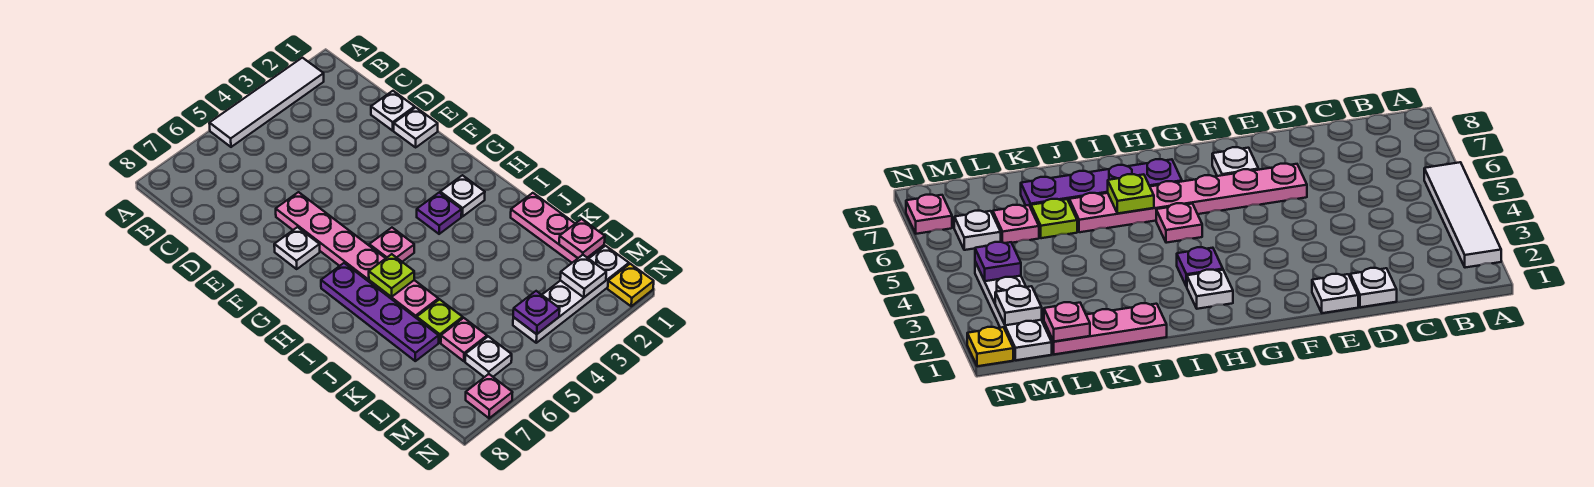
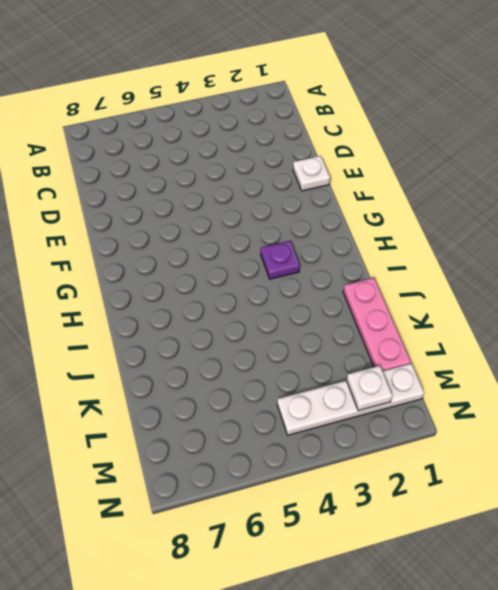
none -> white tile A2:A5 level 1
none -> white plate D1 level 1
none -> pink plate E6:J6 level 1

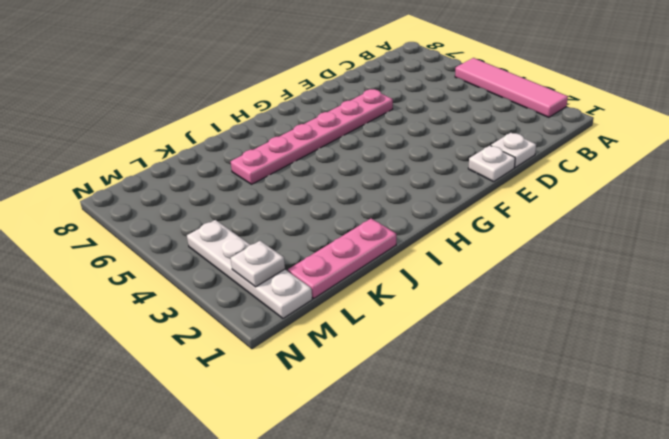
pink tile A2:A5 level 1 -> white tile A2:A5 level 1
none -> white plate F7 level 1
none -> white plate H2 level 1
none -> purple plate H3 level 1

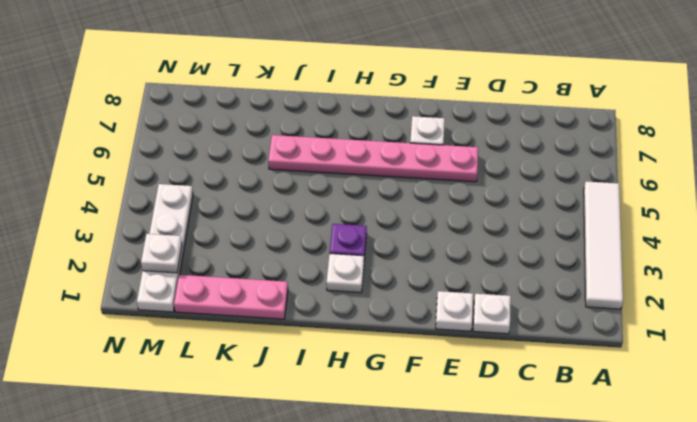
none -> pink plate H5 level 1
none -> purple plate H7:K7 level 1
none -> lime plate K6 level 1

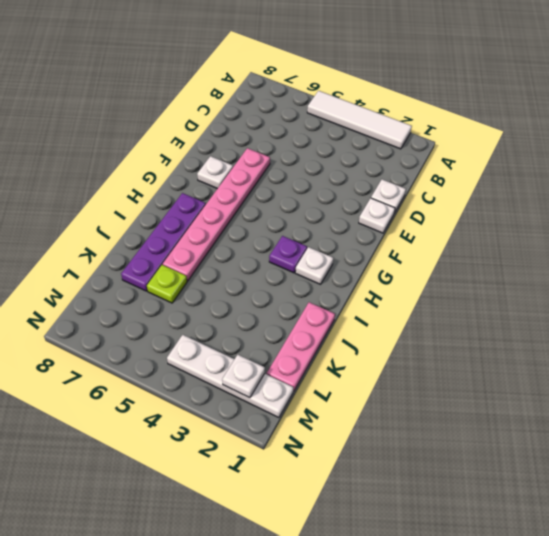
none -> pink plate H5 level 1
none -> pink plate L6 level 1
none -> white plate M6 level 1

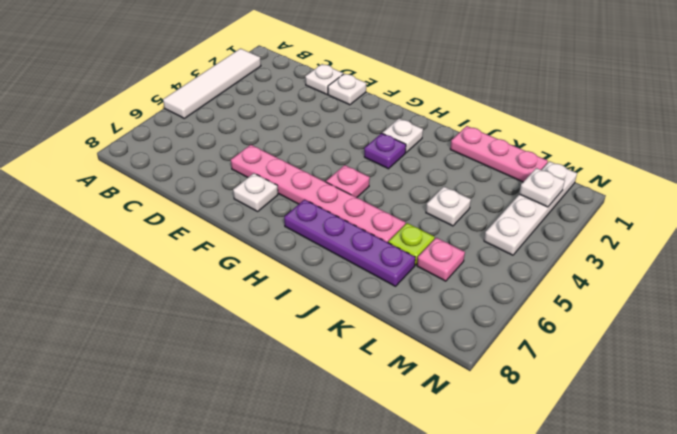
white plate K4 level 1 -> white plate M6 level 1
none -> yellow plate N1 level 1
none -> pink plate N7 level 1
none -> lime plate I6 level 2

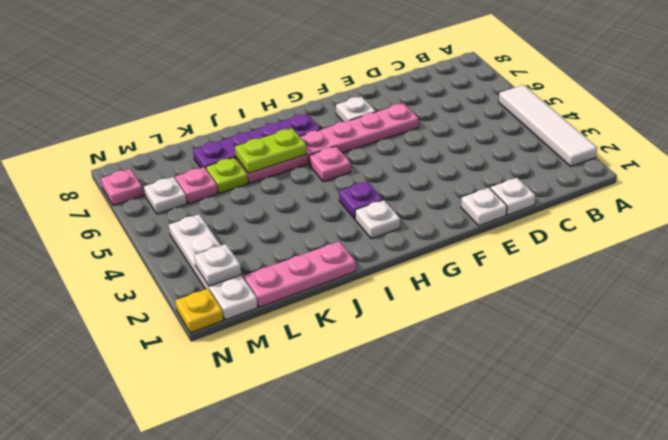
lime plate I6:J6 level 2 -> lime plate I6 level 2
none -> pink plate L1 level 2
none -> purple plate M4 level 2

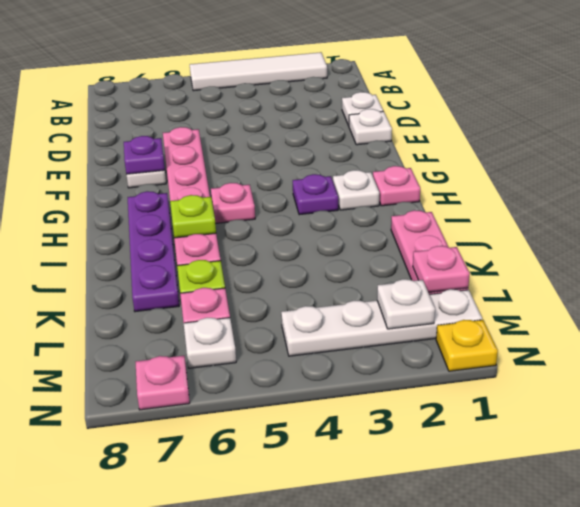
purple plate F7 level 2 -> purple plate M4 level 2
pink plate H1 level 1 -> none

